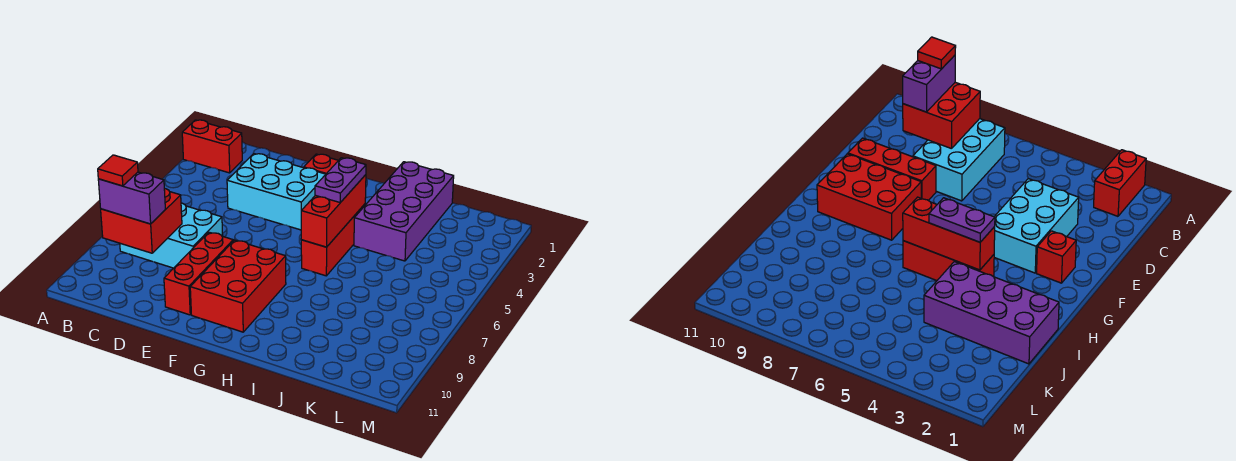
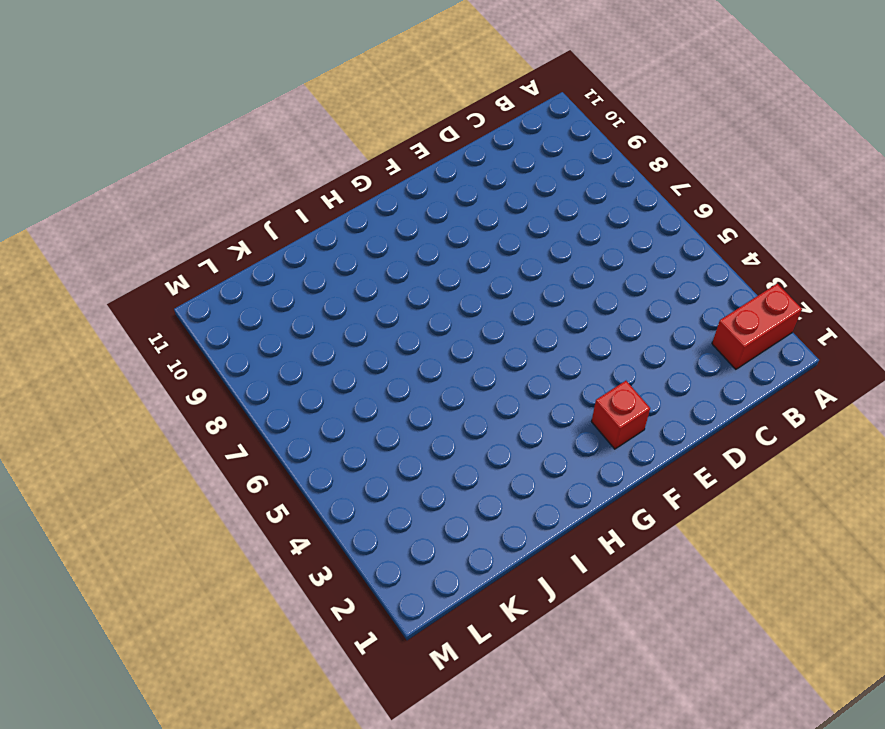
none -> cyan brick B7:D8 level 1
none -> cyan brick D3:F4 level 1
none -> red brick E8:E10 level 1

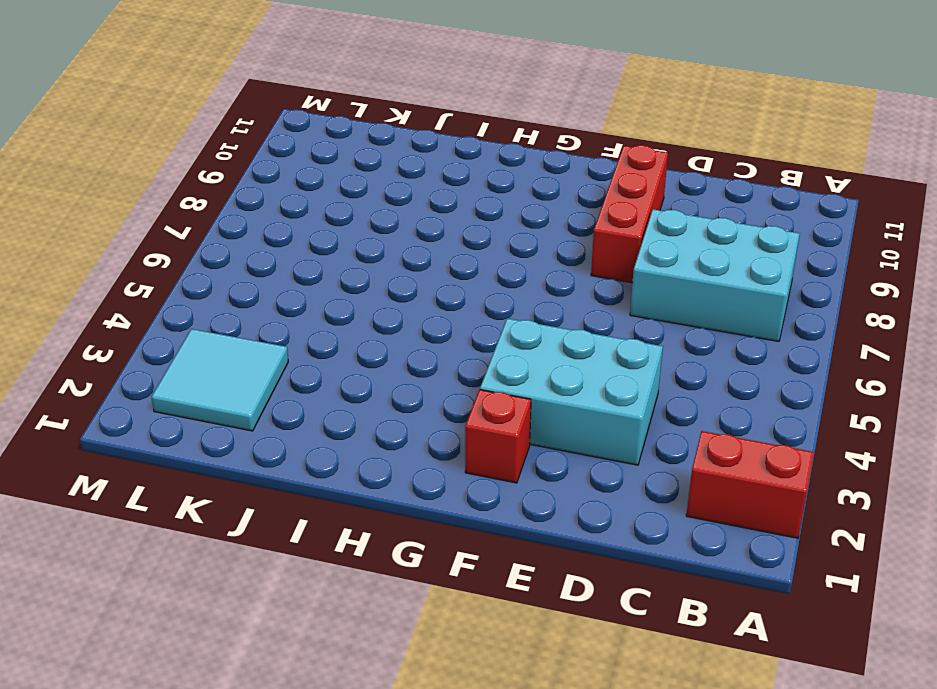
cyan tile K2:L3 level 1 -> none
none -> red brick F8:G10 level 1
none -> red brick H4:H6 level 1
none -> purple brick I1:J4 level 1

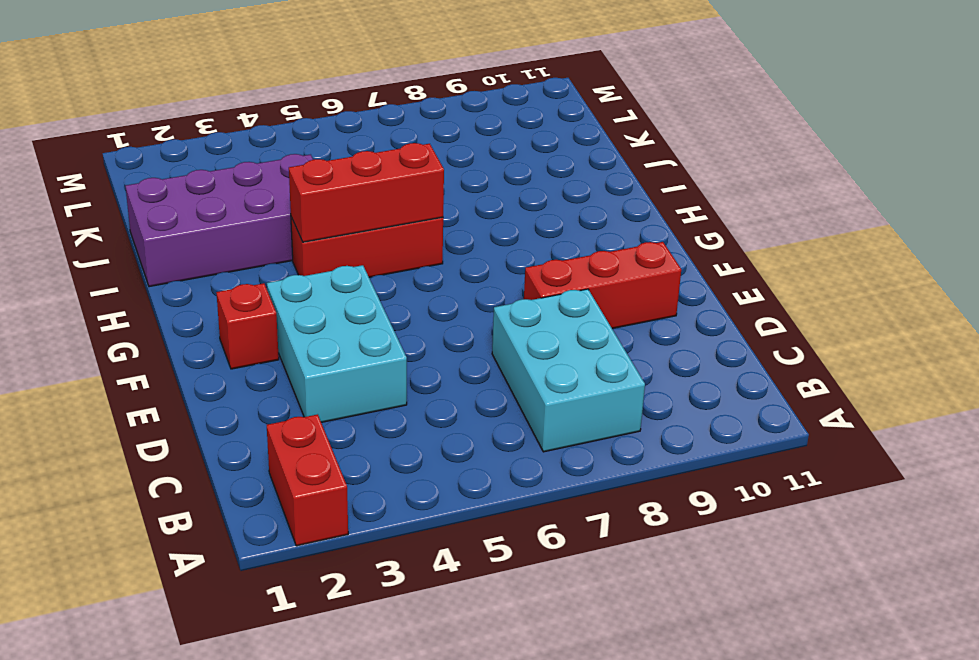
none -> red brick F8:G10 level 1
none -> red brick B8:C9 level 2
none -> purple brick B9:C9 level 3

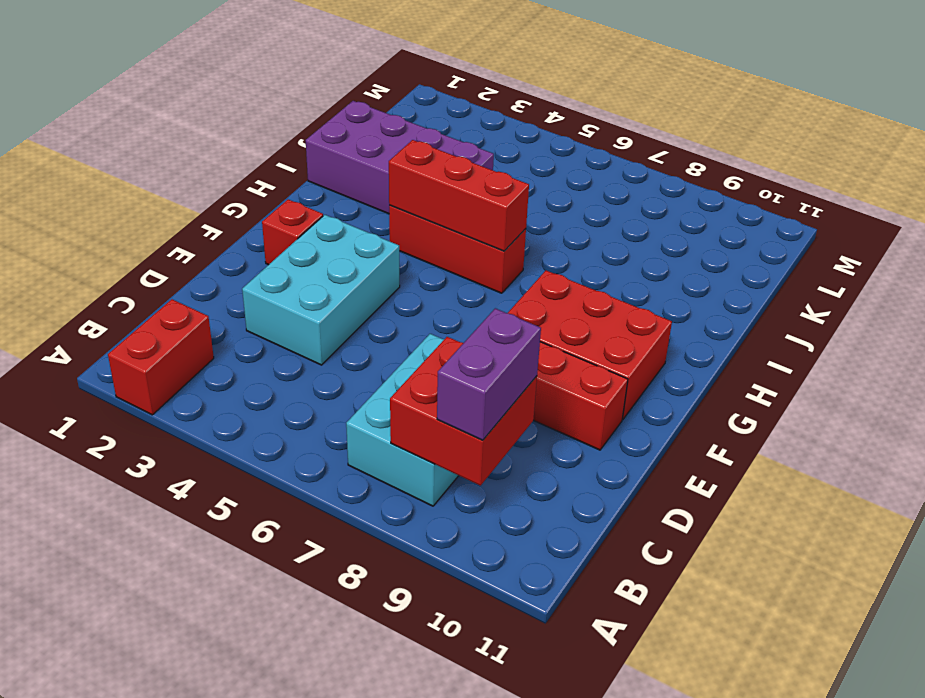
none -> purple plate H4:H5 level 3
none -> red tile B9 level 4

